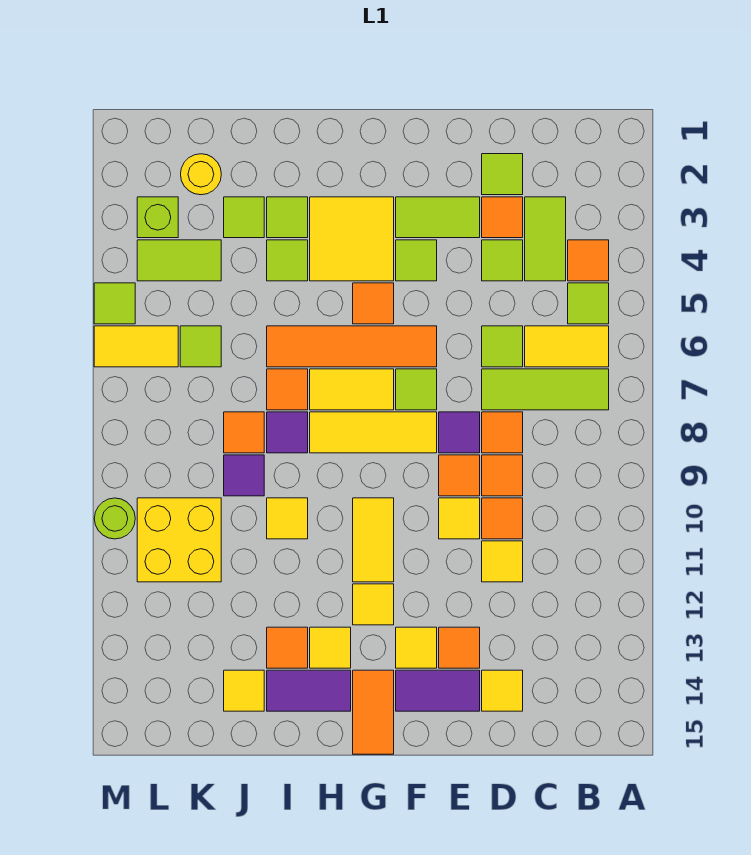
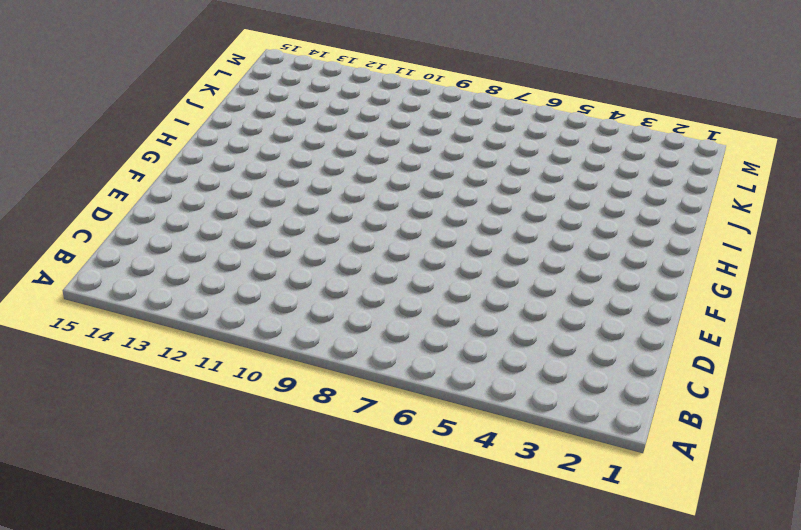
none -> orange tile B4 level 1
none -> lime tile B5 level 1
none -> yellow tile B6:C6 level 1
none -> lime tile B7:D7 level 1

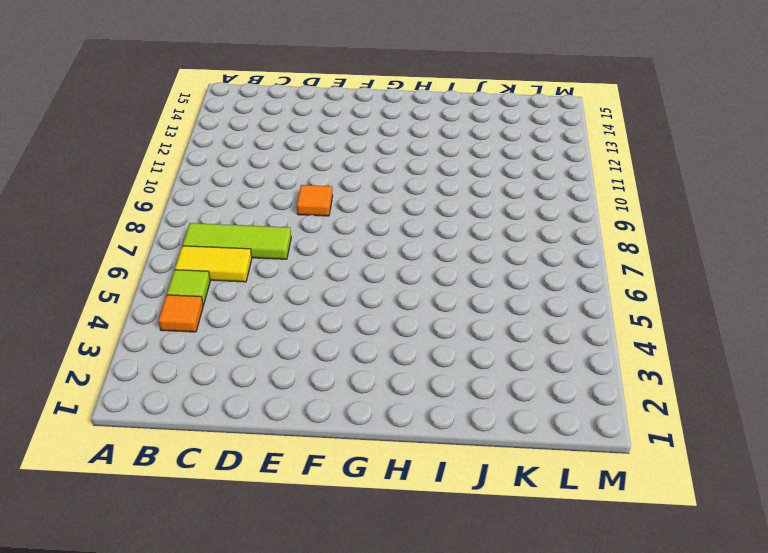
none -> lime tile C3:C4 level 1
none -> lime tile D2 level 1
none -> orange tile D3 level 1
none -> lime tile D4 level 1

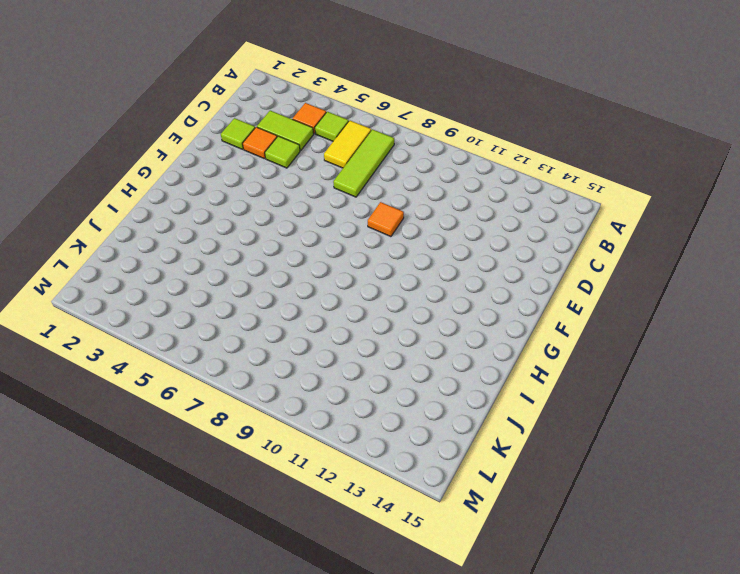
none -> lime tile D6 level 1
none -> orange tile D8 level 1
none -> orange tile D9 level 1
none -> orange tile D10 level 1

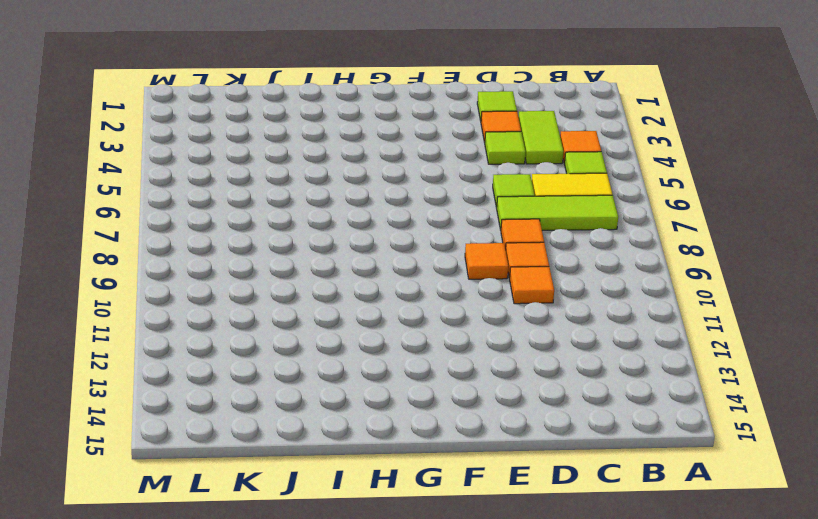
none -> yellow tile D11 level 1
none -> yellow tile D14 level 1
none -> lime tile E3:F3 level 1
none -> purple tile E8 level 1

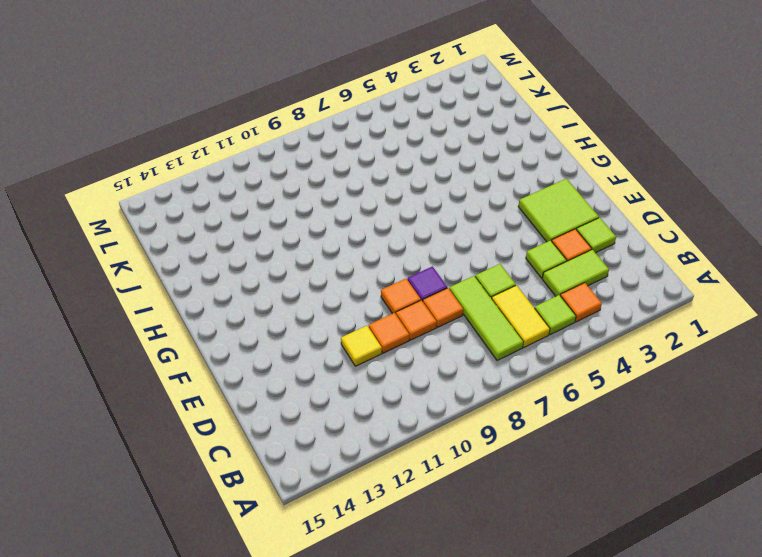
lime tile E2:F3 level 1 -> lime tile E3:F3 level 1
none -> yellow tile D14 level 1
none -> yellow tile E10 level 1
none -> orange tile E13 level 1
none -> purple tile E14:F14 level 1

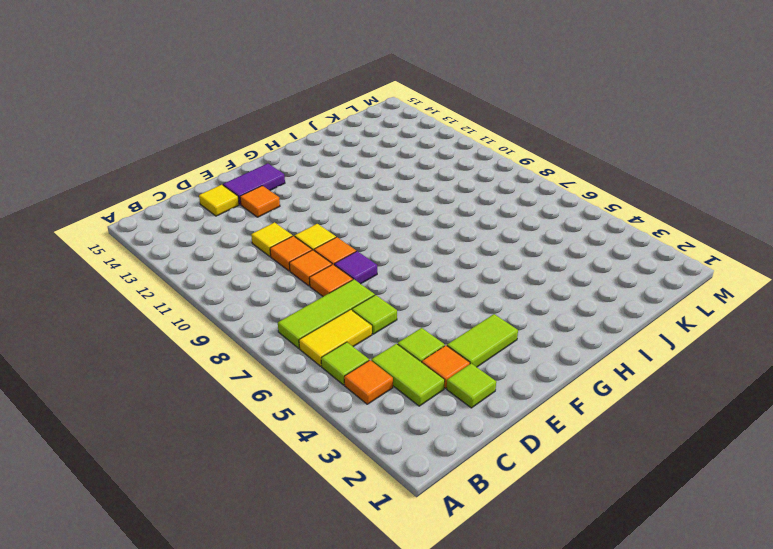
none -> lime tile F4 level 1
none -> orange tile F6:I6 level 1
none -> lime tile F7 level 1
none -> yellow tile F8:H8 level 1

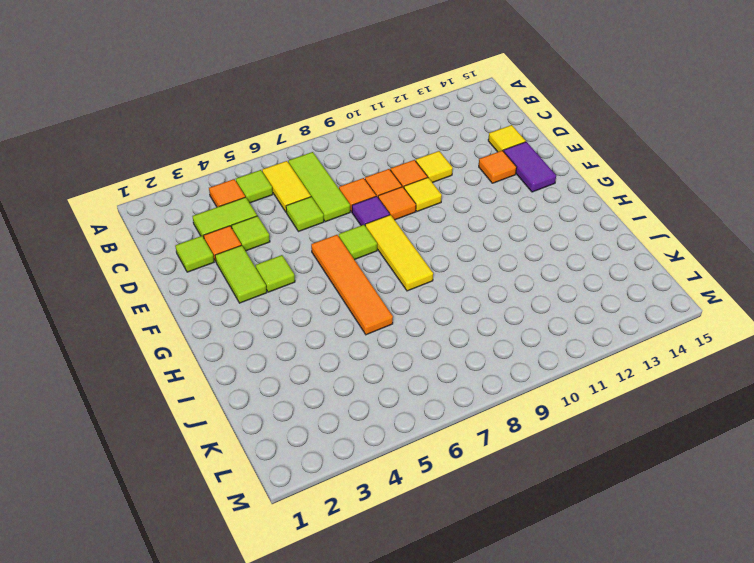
none -> yellow tile F13 level 1
none -> yellow tile G3:H4 level 1
none -> orange tile G5 level 1
none -> yellow tile G7:H7 level 1

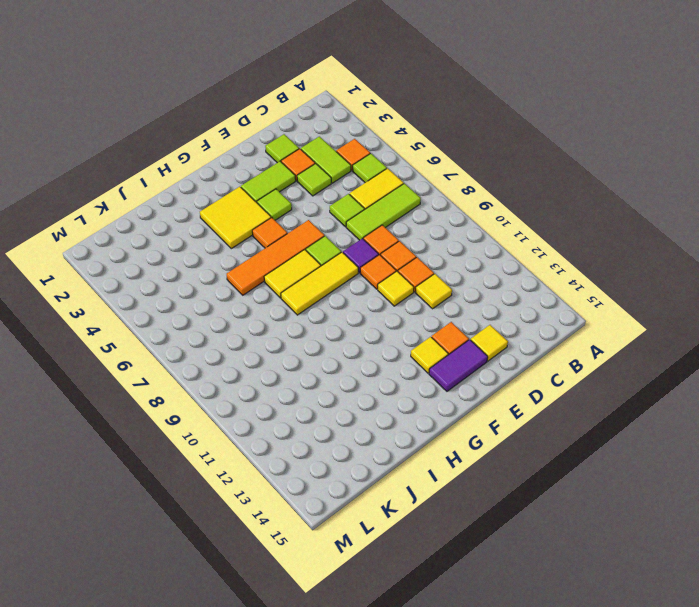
none -> yellow tile G10:G11 level 1
none -> yellow tile G12 level 1
none -> orange tile G14:G15 level 1
none -> yellow tile H13 level 1

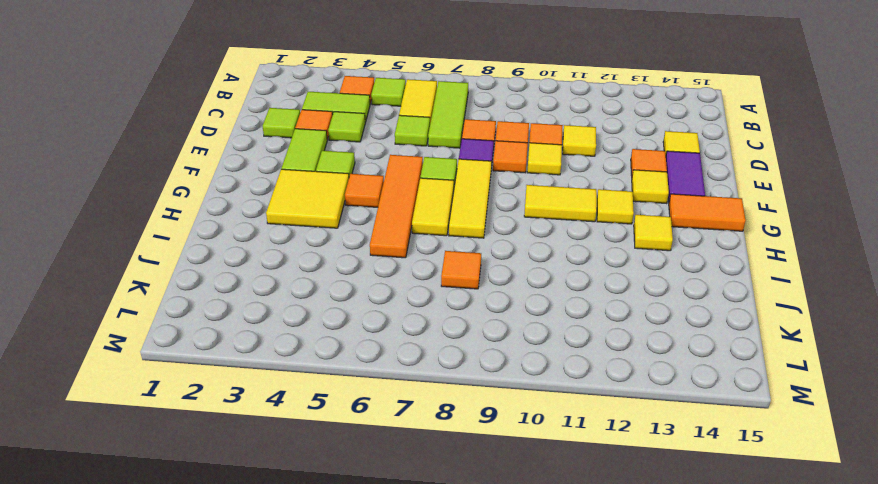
none -> purple tile H14:I14 level 1
none -> lime tile I3 level 1
none -> lime tile I4 level 1
none -> orange tile I7 level 1

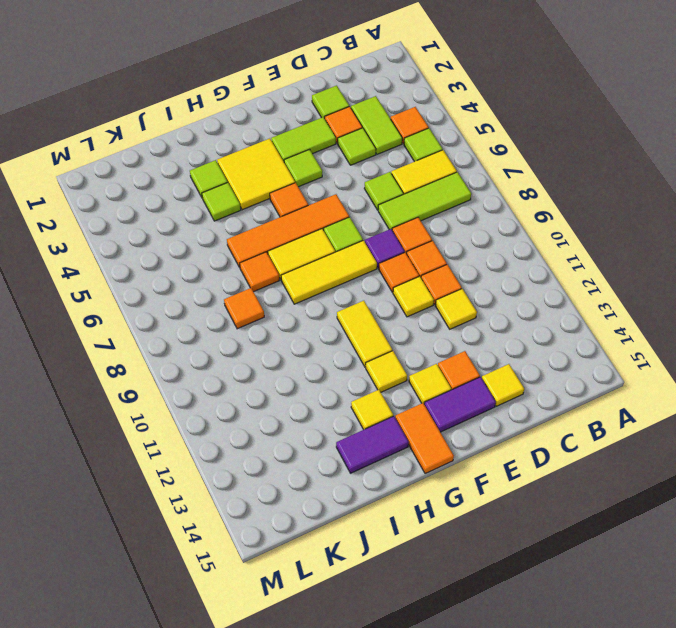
none -> purple tile I8 level 1
none -> yellow tile I10 level 1
none -> orange tile I13 level 1
none -> lime tile J3 level 1

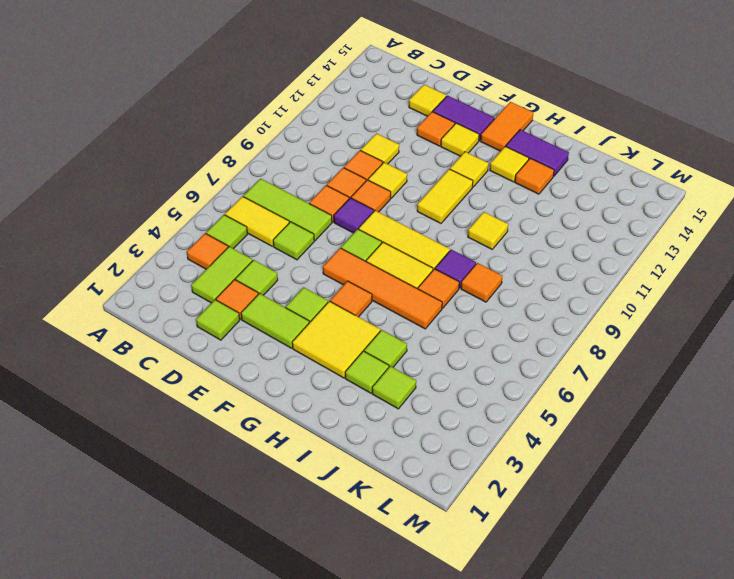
none -> purple tile J9 level 1
none -> yellow tile J14 level 1
none -> yellow round brick K2 level 1
none -> lime tile K4:L4 level 1

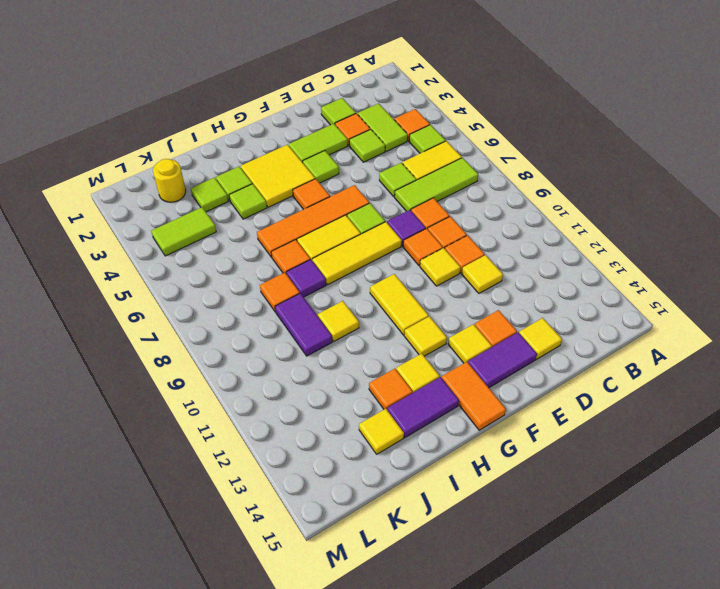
purple tile J9:J10 level 1 -> purple tile J9 level 1
none -> lime tile K6 level 1
none -> yellow brick K10:L11 level 1
none -> lime brick L3 level 1
none -> yellow tile L6:M6 level 1

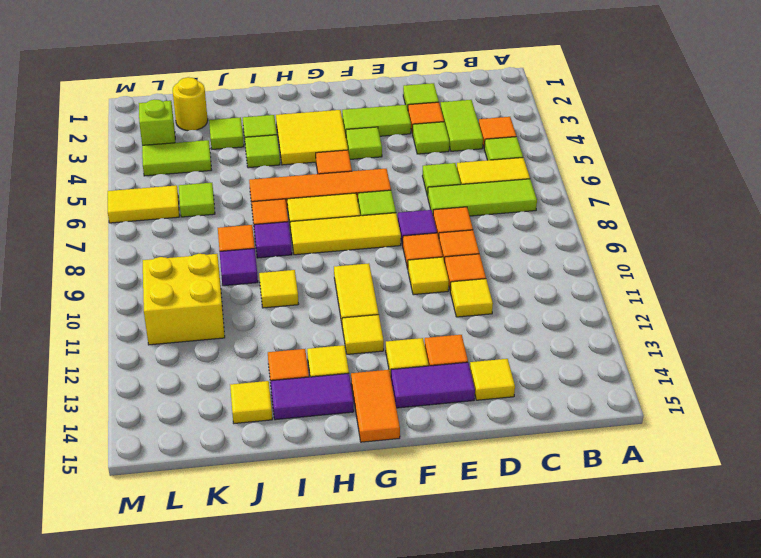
none -> lime tile M5 level 1
none -> lime round brick M10 level 1

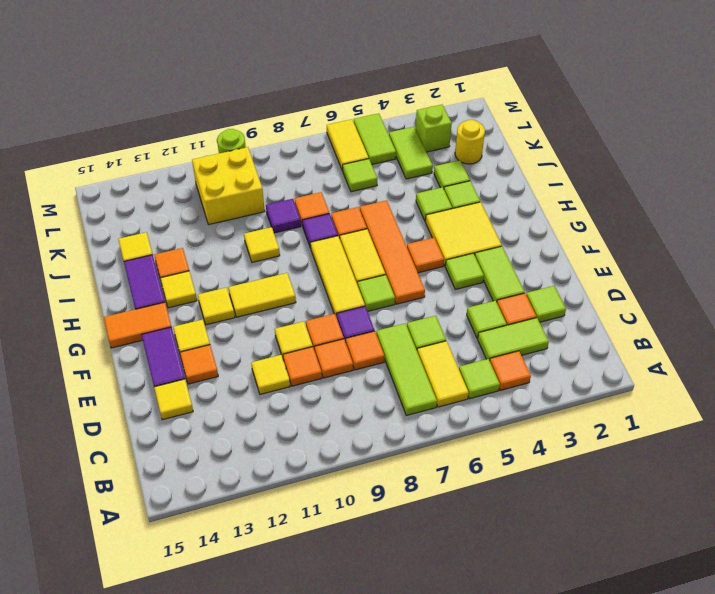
lime tile L5:M5 level 1 -> lime tile M5 level 1

